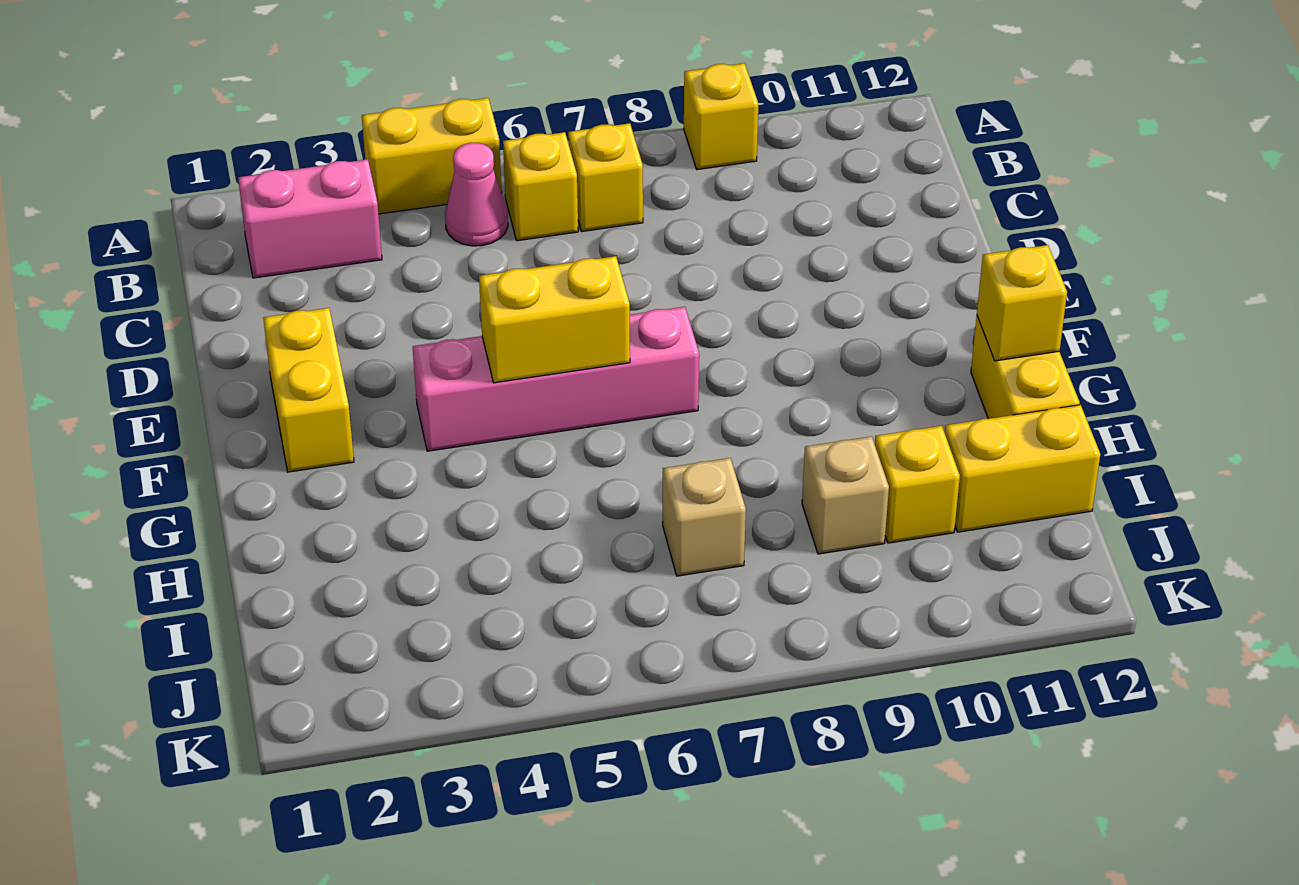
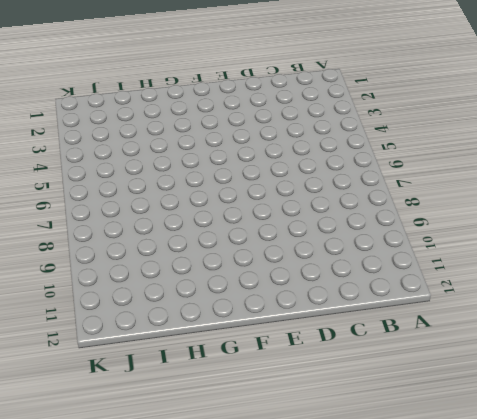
none -> yellow brick A4:A5 level 1
none -> yellow brick A9 level 1
none -> pink brick B2:B3 level 1

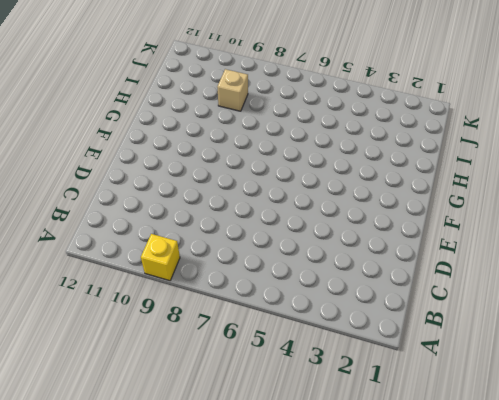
none -> yellow brick A4:A5 level 1
none -> pink brick B2:B3 level 1
none -> pink cone B5 level 1

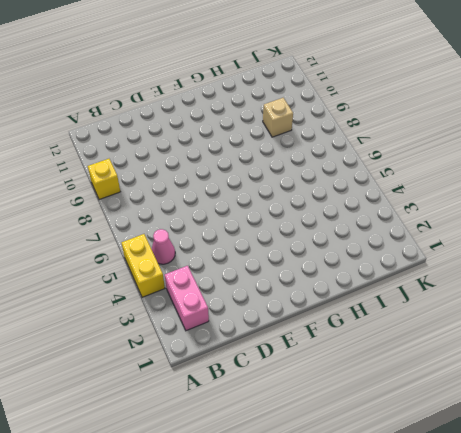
none -> yellow brick B6 level 1
none -> yellow brick B7 level 1
none -> yellow brick E2:F2 level 1

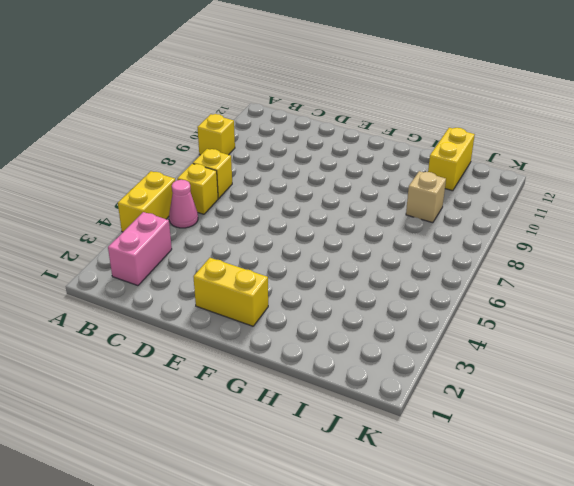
none -> pink brick F4:F7 level 1
none -> yellow brick G12:H12 level 1
none -> tan brick I7 level 1

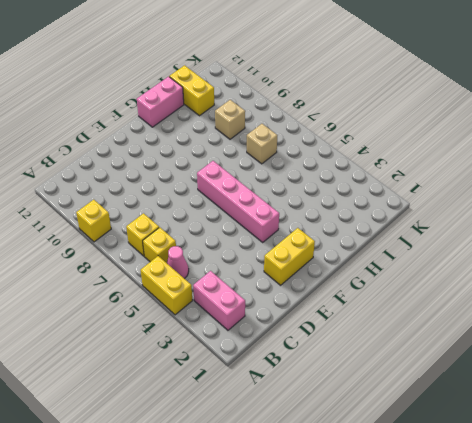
pink brick G12:H12 level 1 -> yellow brick G12:H12 level 1
none -> yellow brick I10 level 1
none -> yellow brick F5:F6 level 2
none -> yellow brick G12 level 2

